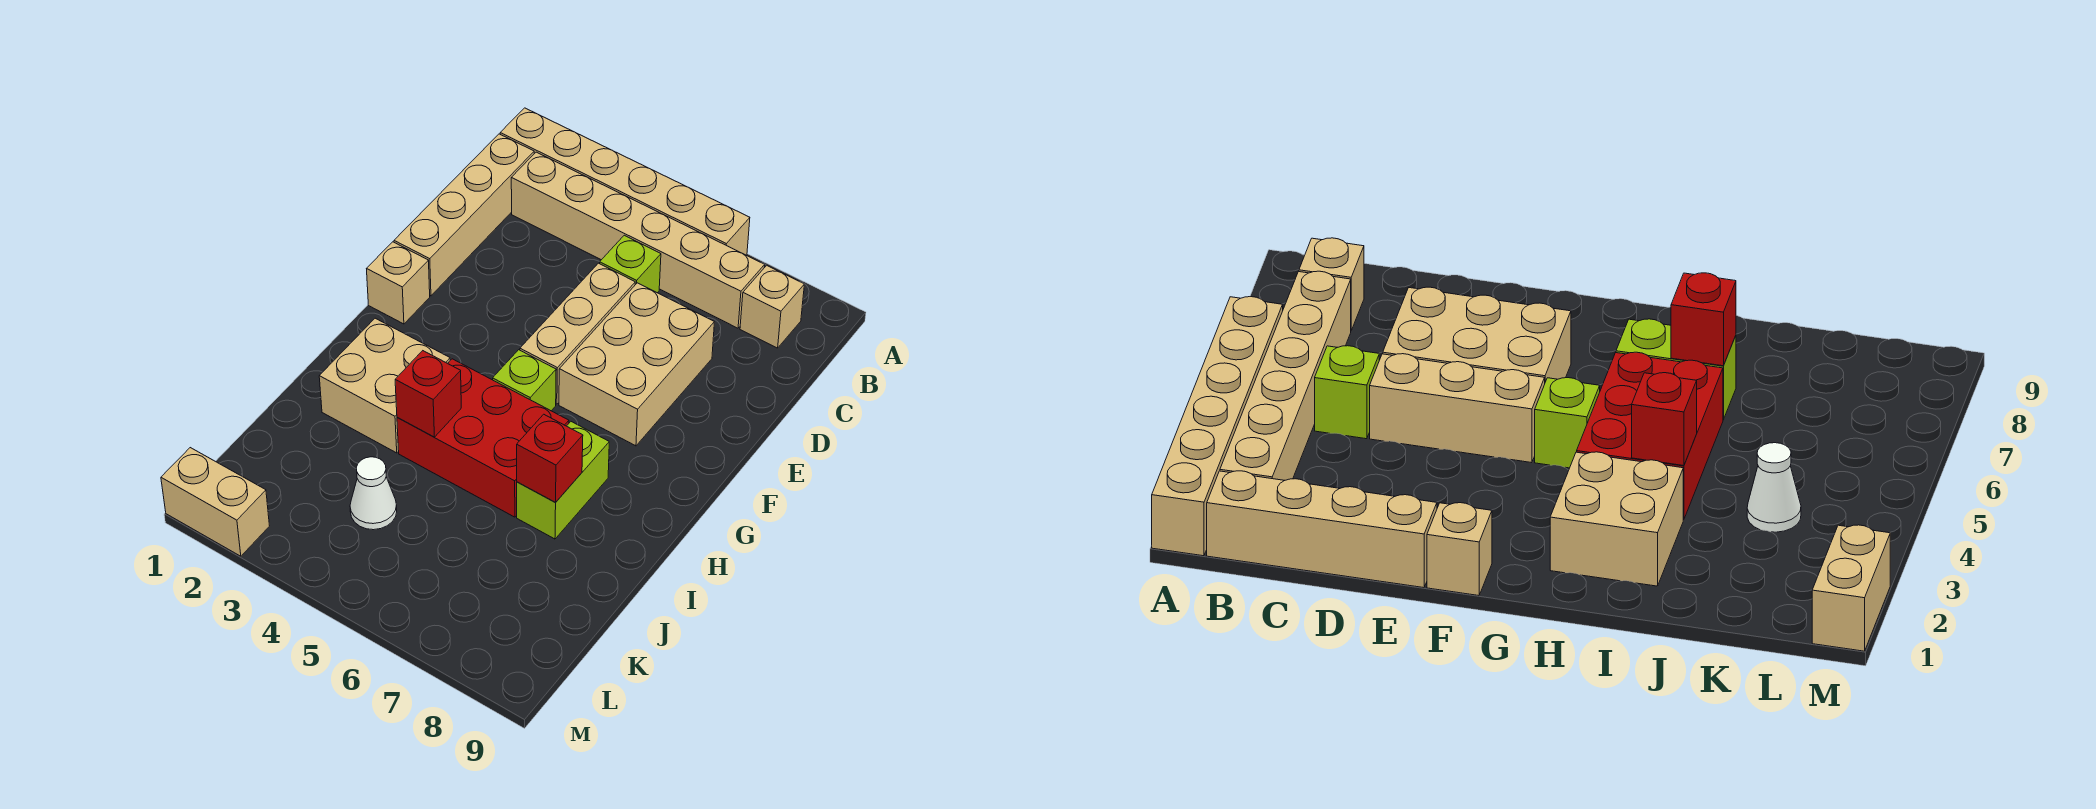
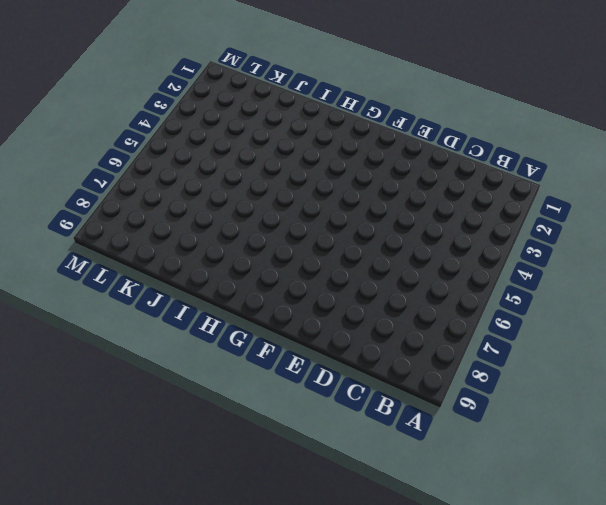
none -> tan brick A1:A6 level 1
none -> tan brick B1:E1 level 1
none -> tan brick B2:B7 level 1

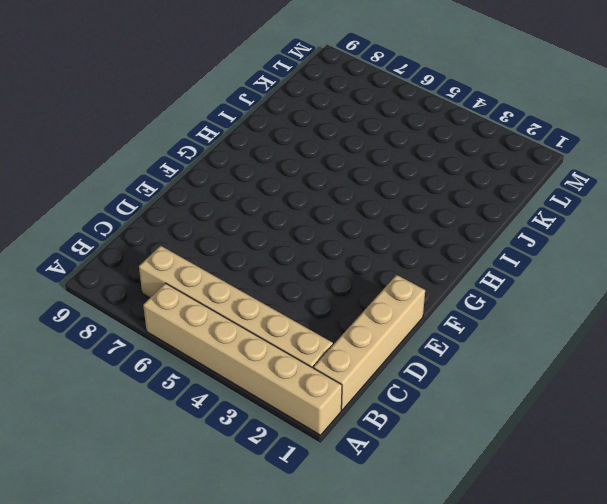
none -> tan brick B8 level 1
none -> lime brick C5 level 1
none -> tan brick D5:F5 level 1

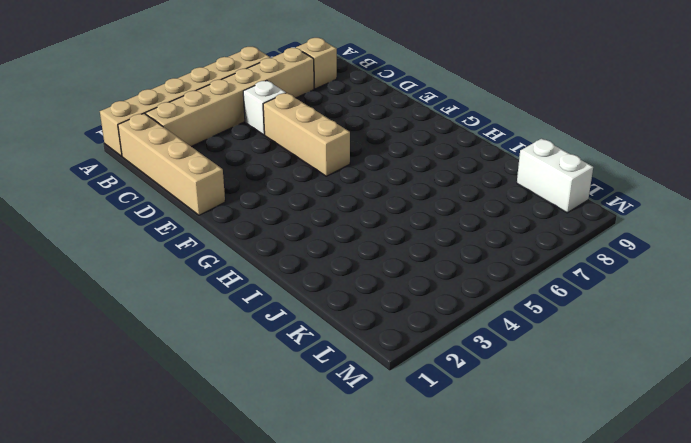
white brick C5 level 1 -> lime brick C5 level 1
white brick K9:L9 level 1 -> none
none -> tan brick D6:F7 level 1
none -> tan brick F1 level 1
none -> lime brick G5 level 1

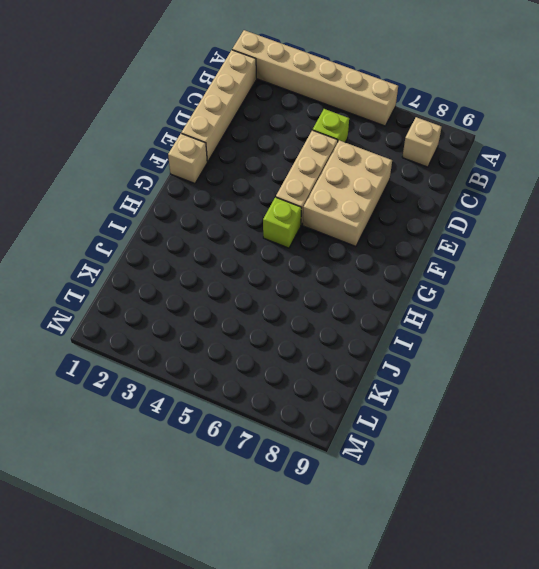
none -> tan brick B2:B7 level 1
none -> tan brick H2:I3 level 1
none -> red brick H4:I6 level 1

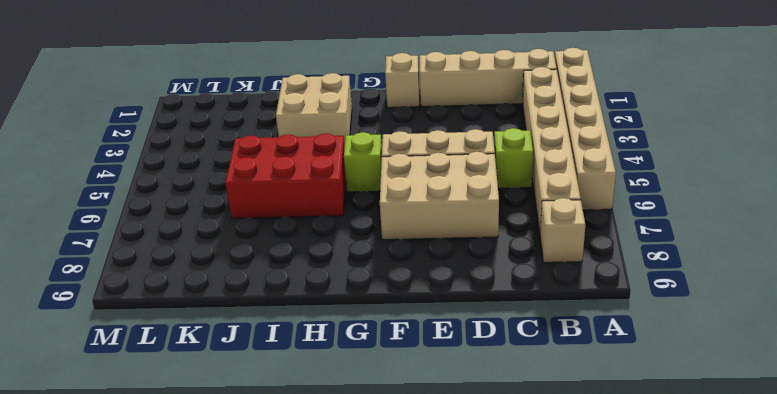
red brick H5:J6 level 1 -> red brick H4:I6 level 1
none -> lime brick H7:I7 level 1
none -> white cone K4 level 1
none -> tan brick M1:M2 level 1

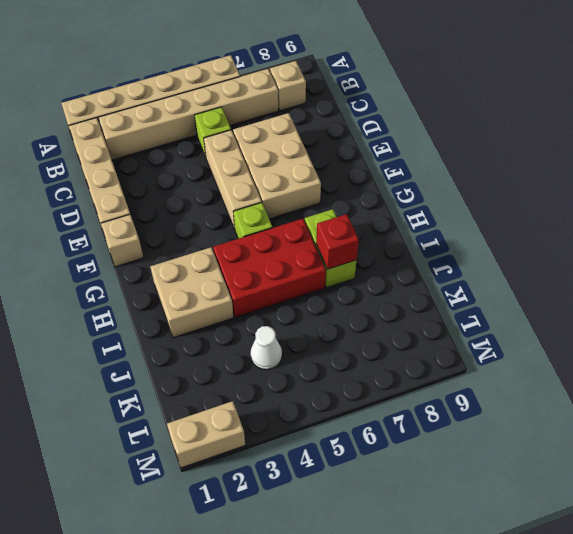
none -> red brick I4 level 2

